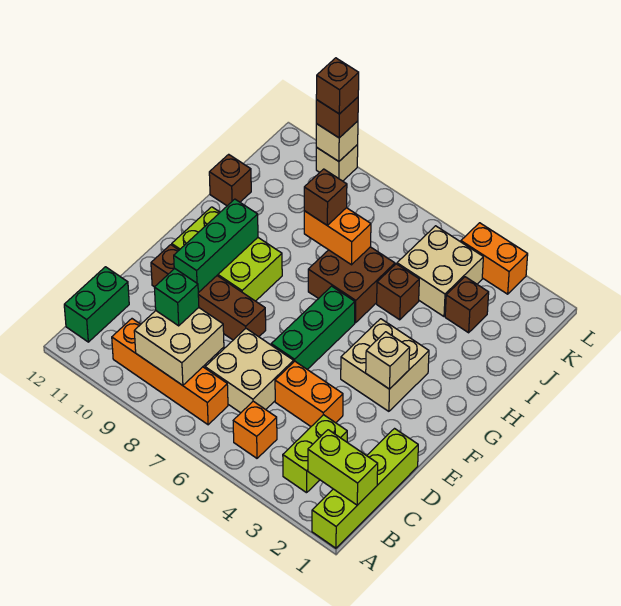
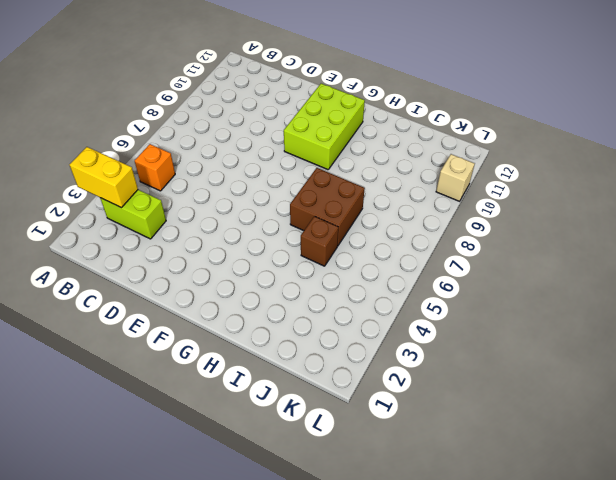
yellow brick A3:B3 level 2 -> none
none -> lime brick A1:D1 level 1
none -> orange brick B7:B10 level 1
none -> green brick B12:C12 level 1

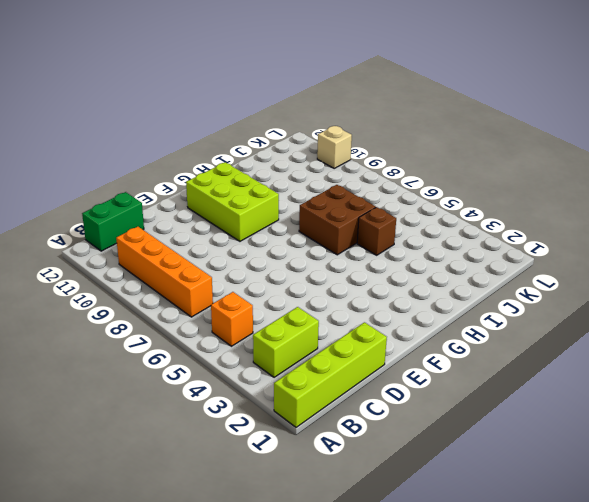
none -> tan brick C6:D7 level 1
none -> orange brick D4:D5 level 1
none -> green brick E6:G6 level 1

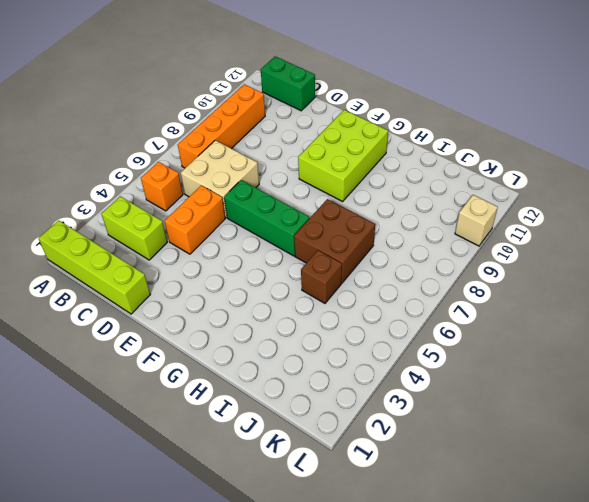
none -> brown brick E8:E11 level 1
none -> tan brick F3:G4 level 1
none -> brown brick I12 level 1

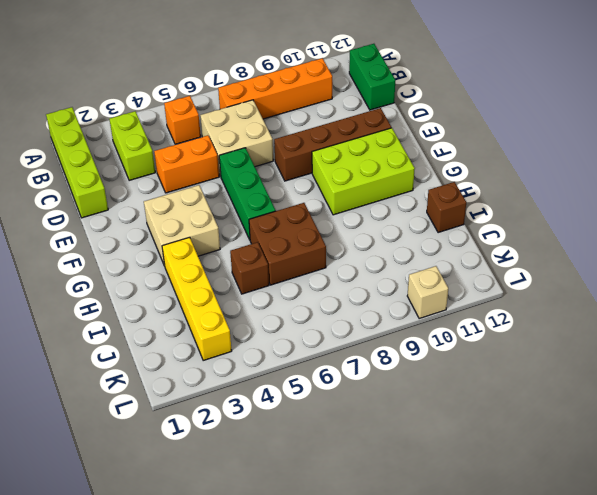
yellow brick H3:K3 level 1 -> brown brick J3 level 1
none -> tan brick J4:K5 level 1
none -> orange brick L3:L4 level 1
none -> lime brick B1:B2 level 2

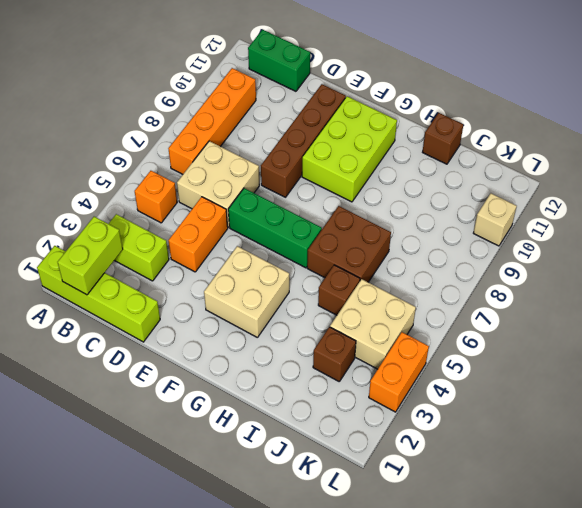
none -> tan brick B8:C9 level 2
none -> green brick E10:G10 level 2
none -> tan brick F3 level 2

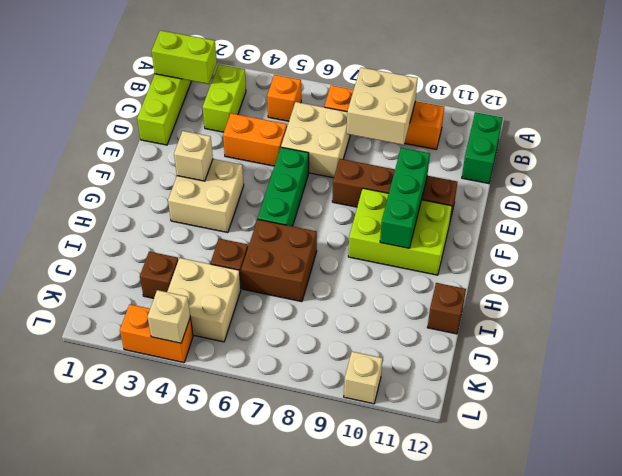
tan brick L4 level 2 -> tan brick L10 level 2
none -> orange brick I7:I8 level 2
none -> green brick C9 level 3
none -> brown brick I8 level 3

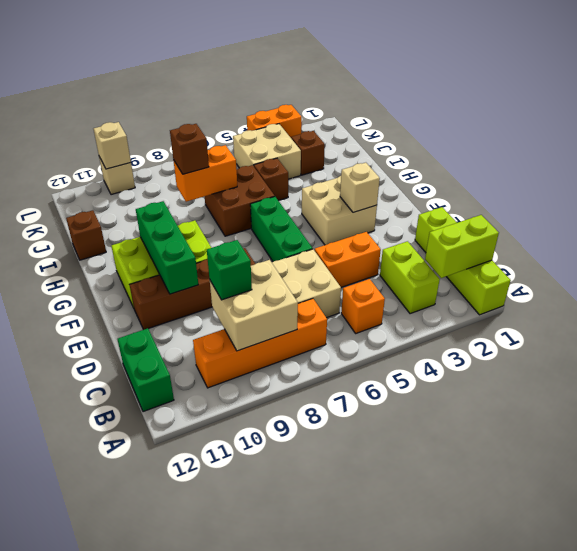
none -> brown brick L10 level 3
none -> brown brick L10 level 4

